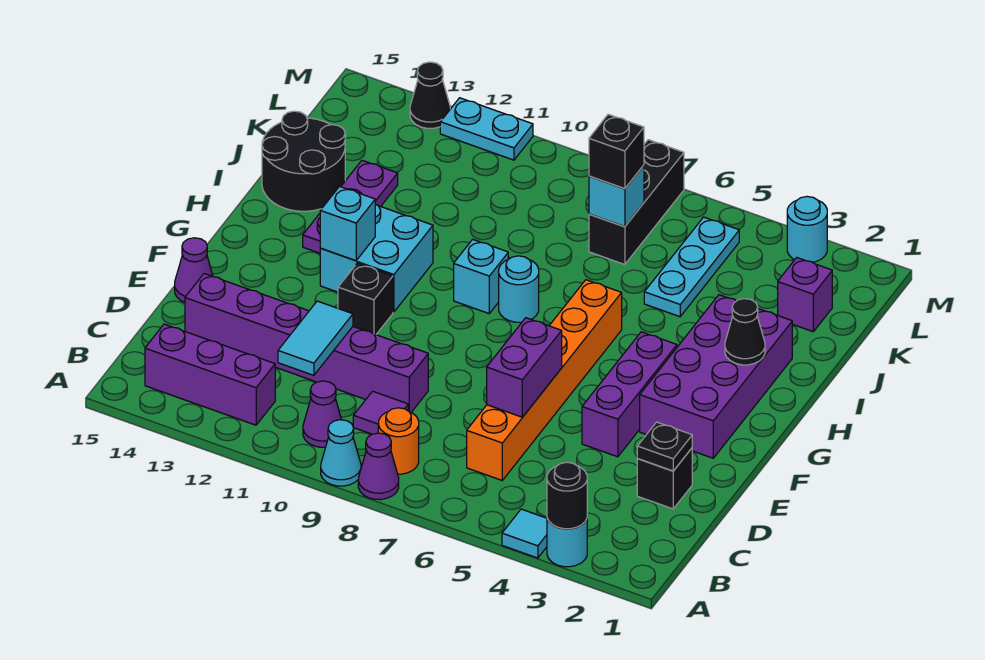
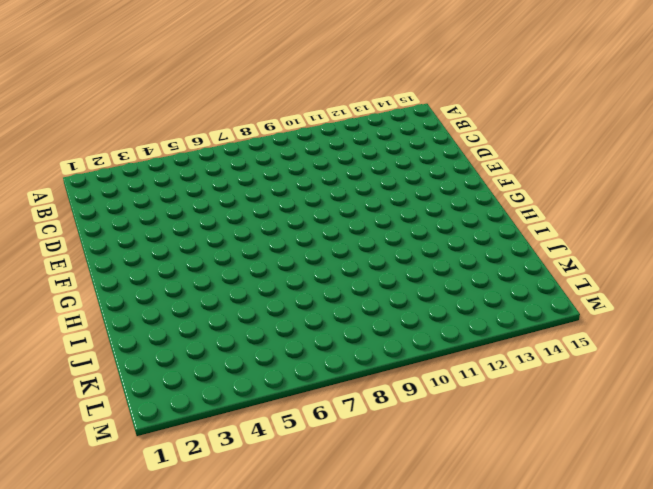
none -> cyan round brick A3 level 1
none -> cyan tile A4 level 1
none -> purple cone A8 level 1
none -> cyan cone A9 level 1

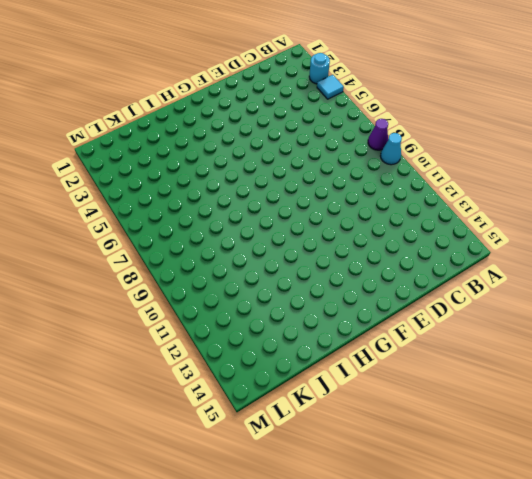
none -> orange round brick B8 level 1
none -> purple cone B10 level 1
none -> purple brick B12:B14 level 1
none -> orange brick C6:H6 level 1

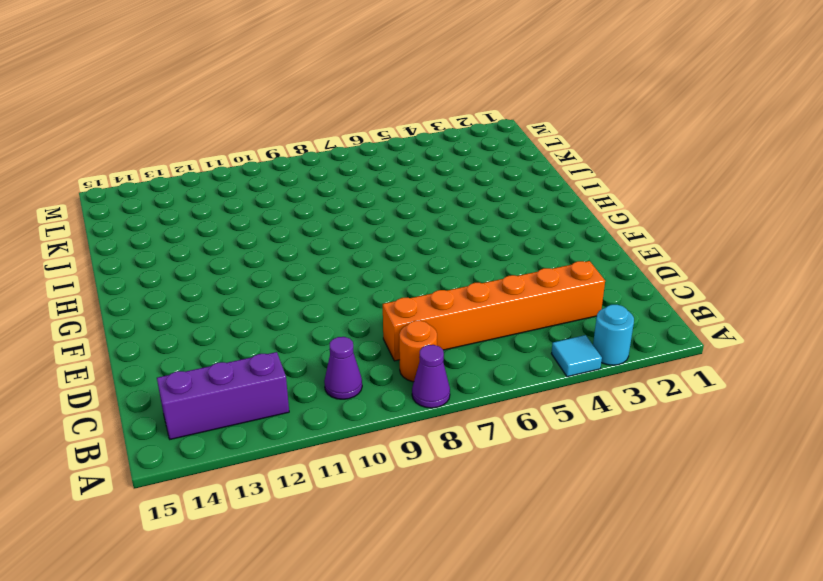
orange brick C3:C8 level 1 -> orange brick C6:H6 level 1
none -> cyan cone A9 level 1
none -> purple tile C9 level 1
none -> black brick D2 level 1
none -> purple brick D9:D14 level 1

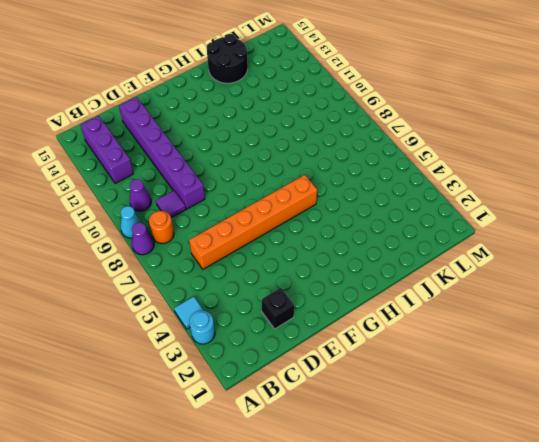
none -> purple brick E4:G4 level 1
none -> purple cone E15 level 1
none -> purple brick F2:I3 level 1
none -> black brick F11 level 1

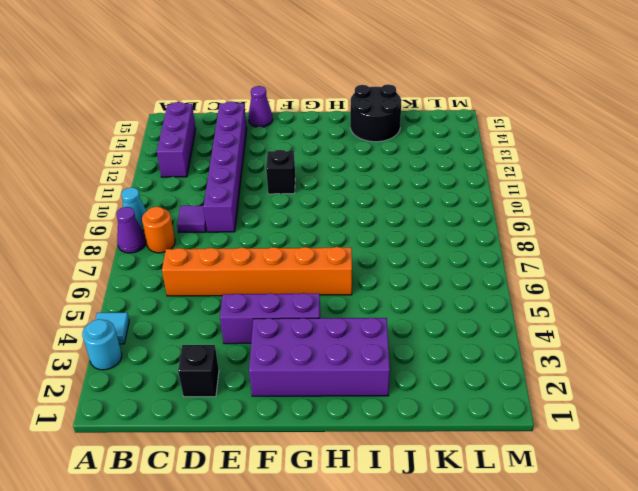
none -> purple cone B10 level 1
none -> cyan brick G11:H12 level 1
none -> cyan round brick H8 level 1
none -> cyan brick H9 level 1

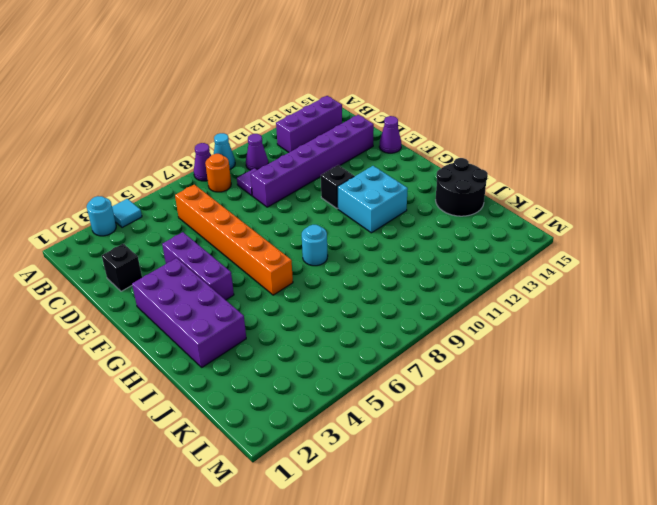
none -> cyan brick H9 level 1
none -> purple plate H13:J13 level 1
none -> cyan plate J5:L5 level 1
none -> purple brick K2 level 1

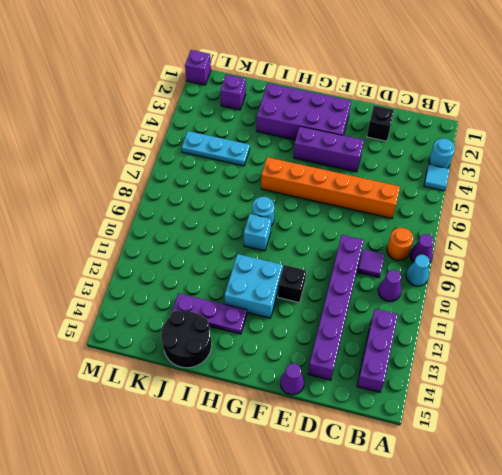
purple brick M1 level 1 -> none
none -> black brick K7:M7 level 1
none -> cyan round brick M3 level 1
none -> cyan plate M11:M12 level 1
none -> black cone M13 level 1

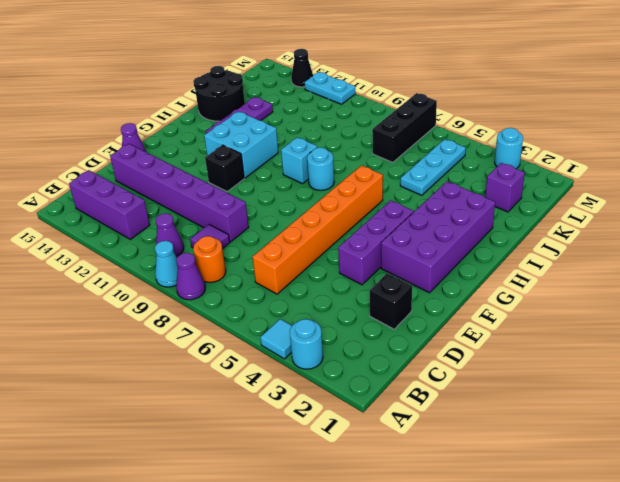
none -> black round brick A3 level 2
none -> cyan tile C11:D11 level 2
none -> black plate D2 level 2
none -> purple brick D6:E6 level 2

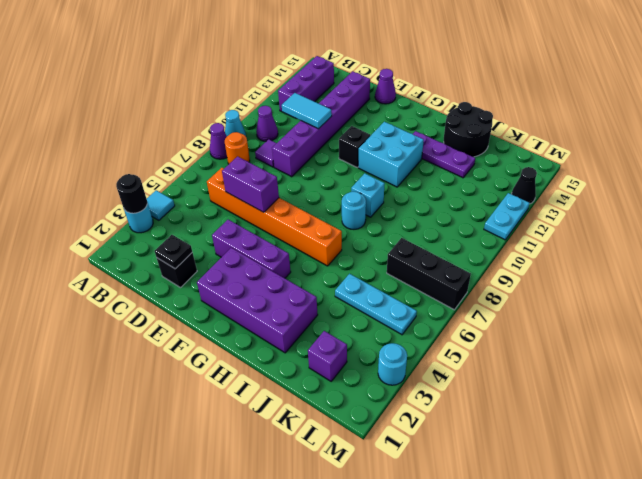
none -> cyan brick G12 level 2
none -> black cone H2 level 2
none -> cyan brick K7 level 2
none -> black brick K7 level 3

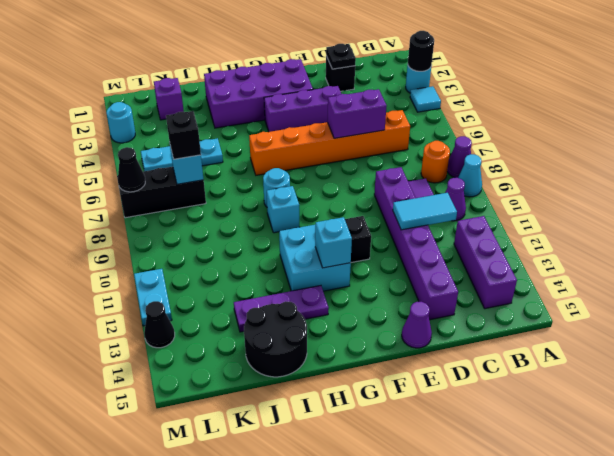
black cone M7 level 2 -> black cone H2 level 2

